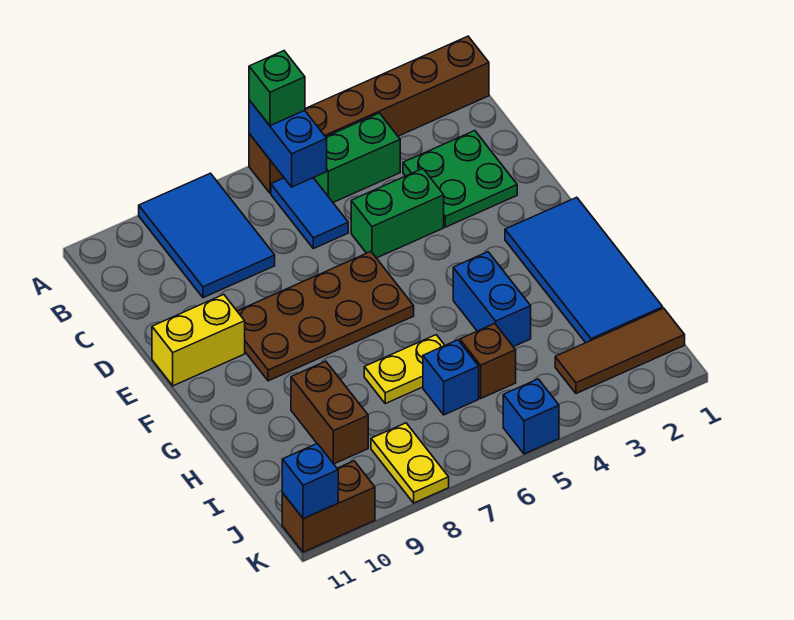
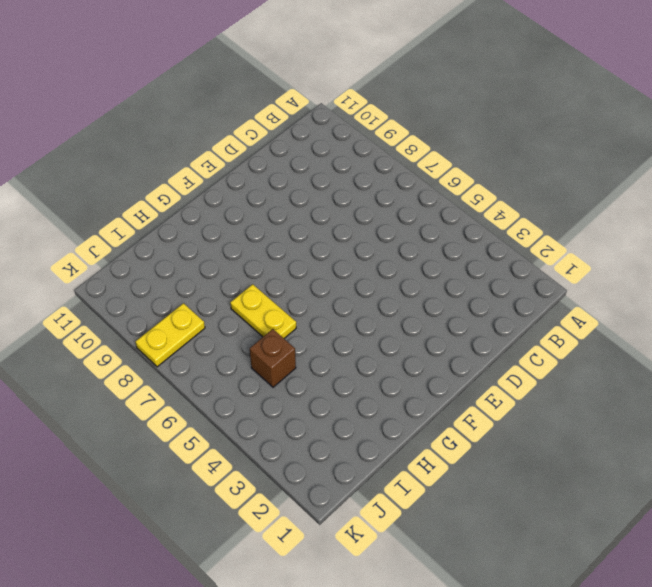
none -> brown brick A1:A6 level 1
none -> blue tile A8:C9 level 1
none -> green brick B4:B5 level 1

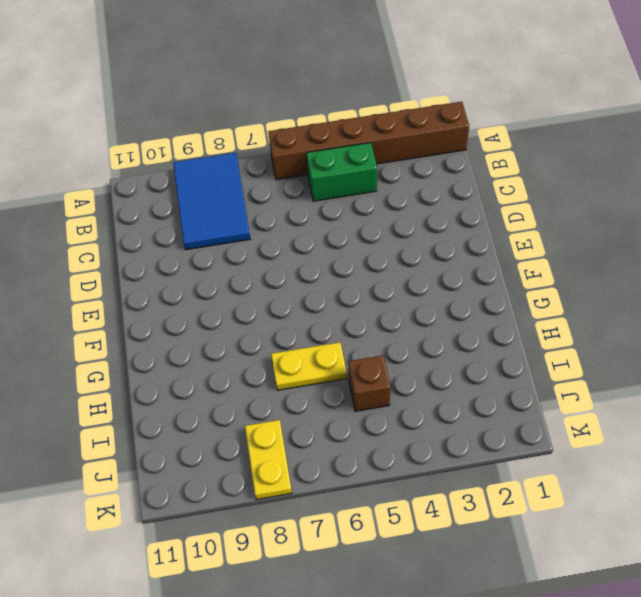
none -> blue tile B6:C6 level 1
none -> green plate C2:D3 level 1
none -> green brick D4:D5 level 1

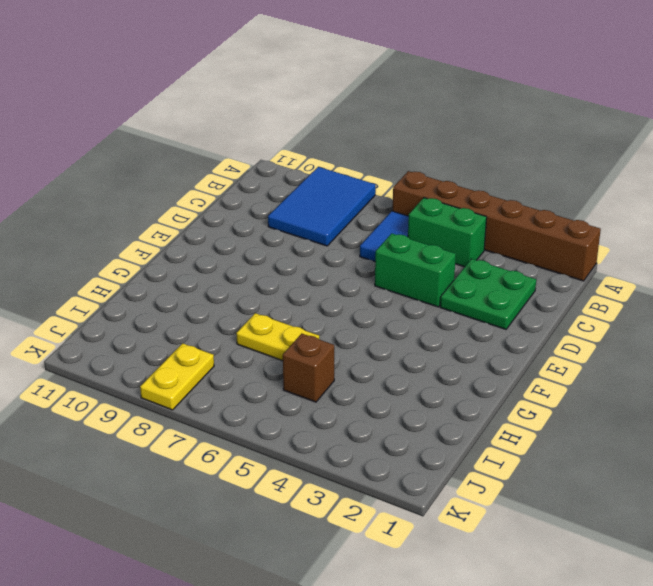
none -> brown plate E6:F9 level 1
none -> yellow brick E10:E11 level 1
none -> blue tile F1:I2 level 1

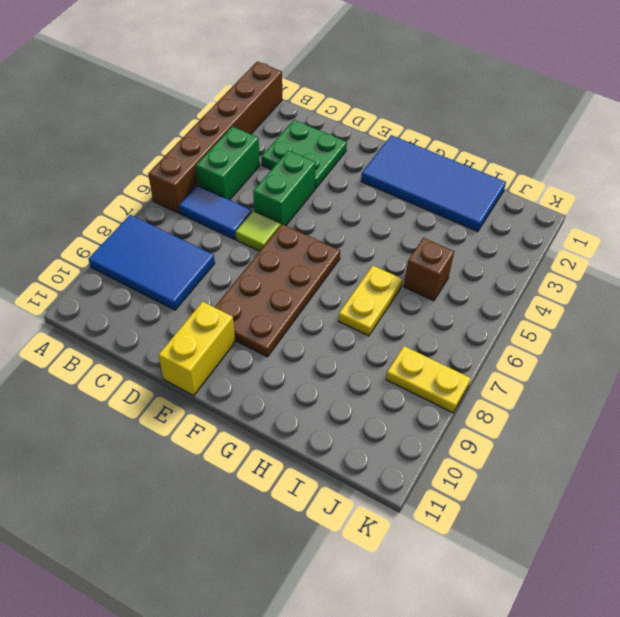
lime tile D6 level 1 -> none
none -> blue brick G4:H4 level 1
none -> brown brick H9:I9 level 1
none -> blue brick I6 level 1

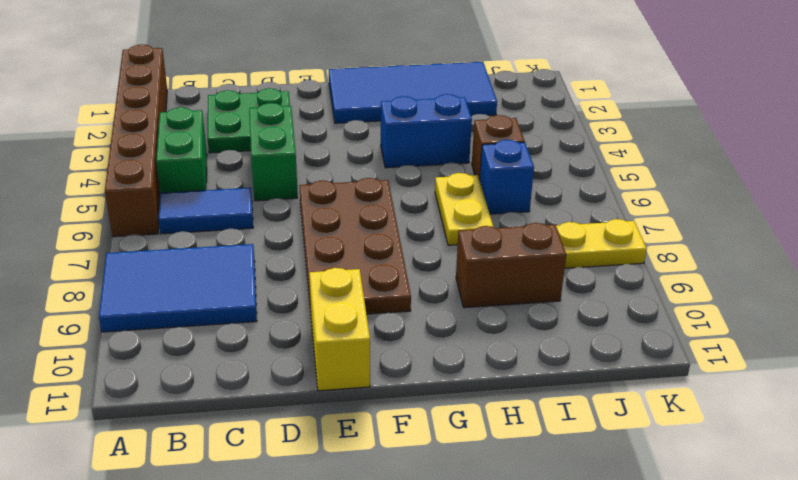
none -> brown tile J1:J3 level 1
none -> blue brick K5 level 1
none -> brown brick K10:K11 level 1

